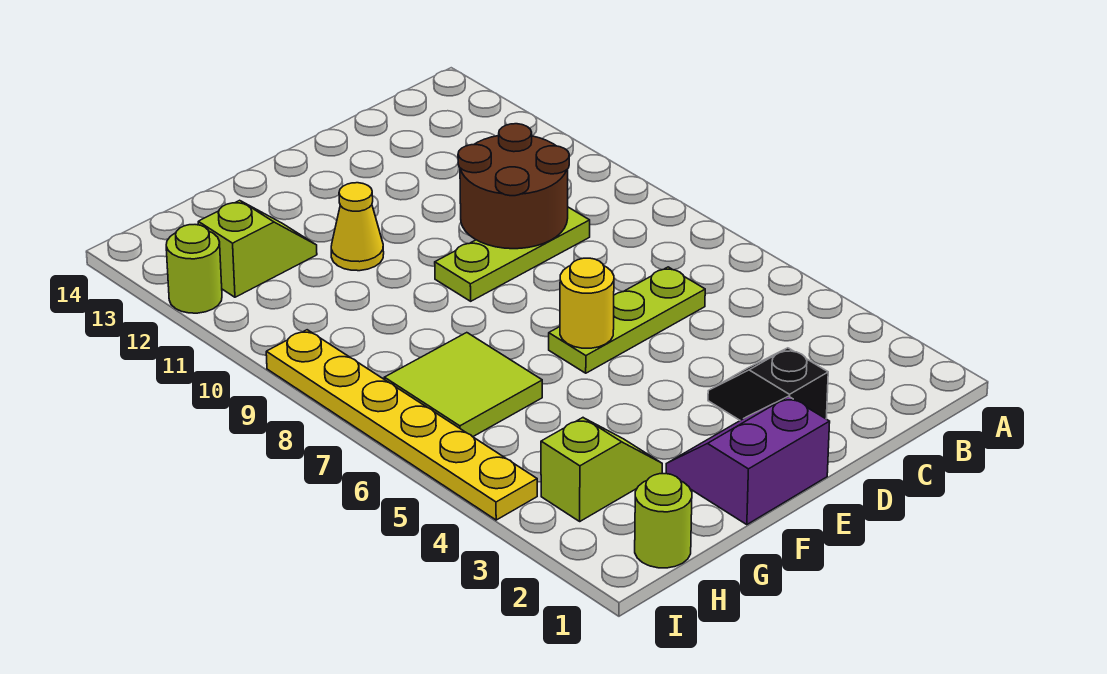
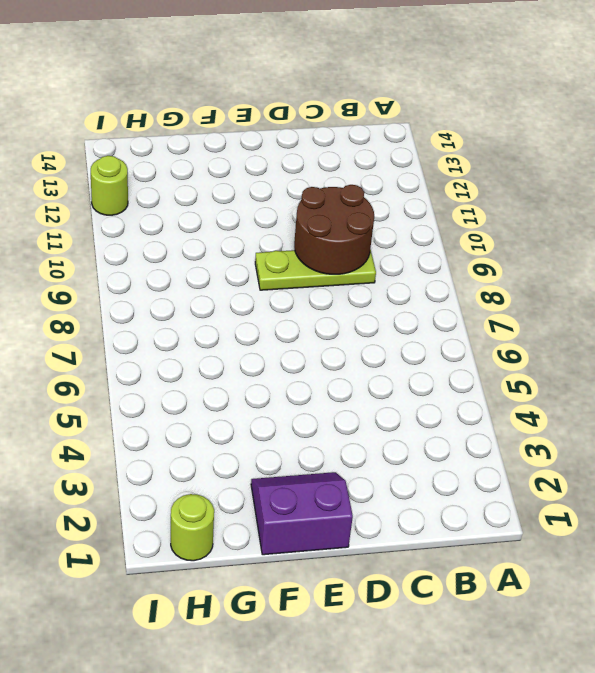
none -> lime plate C6:E6 level 1
none -> black slope D2:D3 level 1 top 2
none -> yellow cone F11 level 1

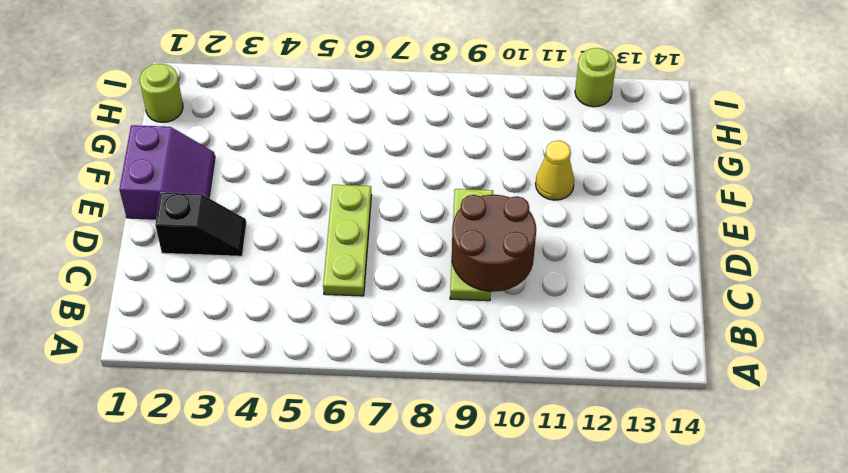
none -> lime slope G3:H3 level 1 top H
none -> lime tile G6:H7 level 1
none -> lime slope G12:H12 level 1 top H

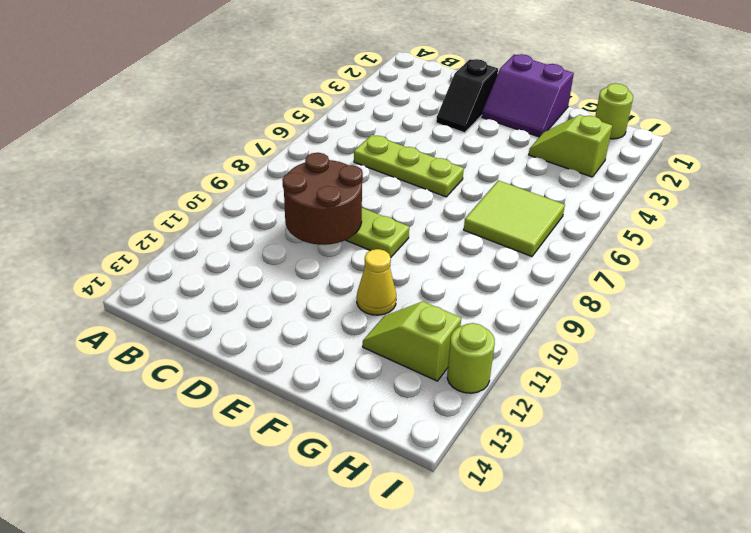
none -> yellow plate I4:I9 level 1
none -> yellow round brick E6 level 2

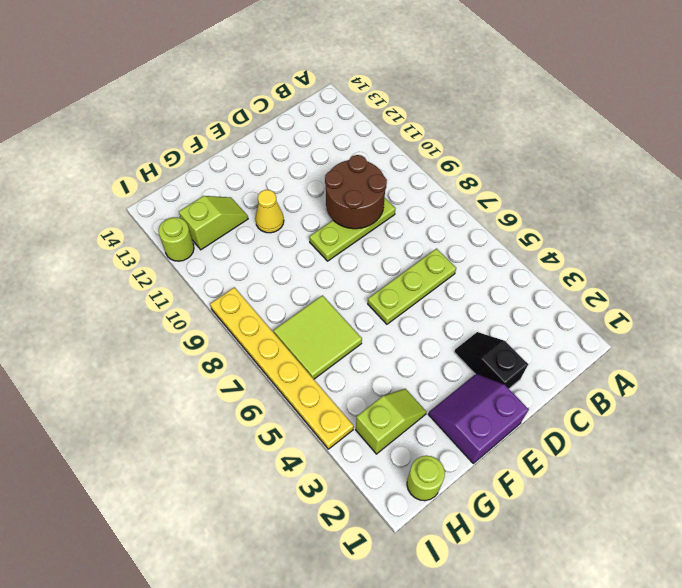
none -> yellow round brick E6 level 2

